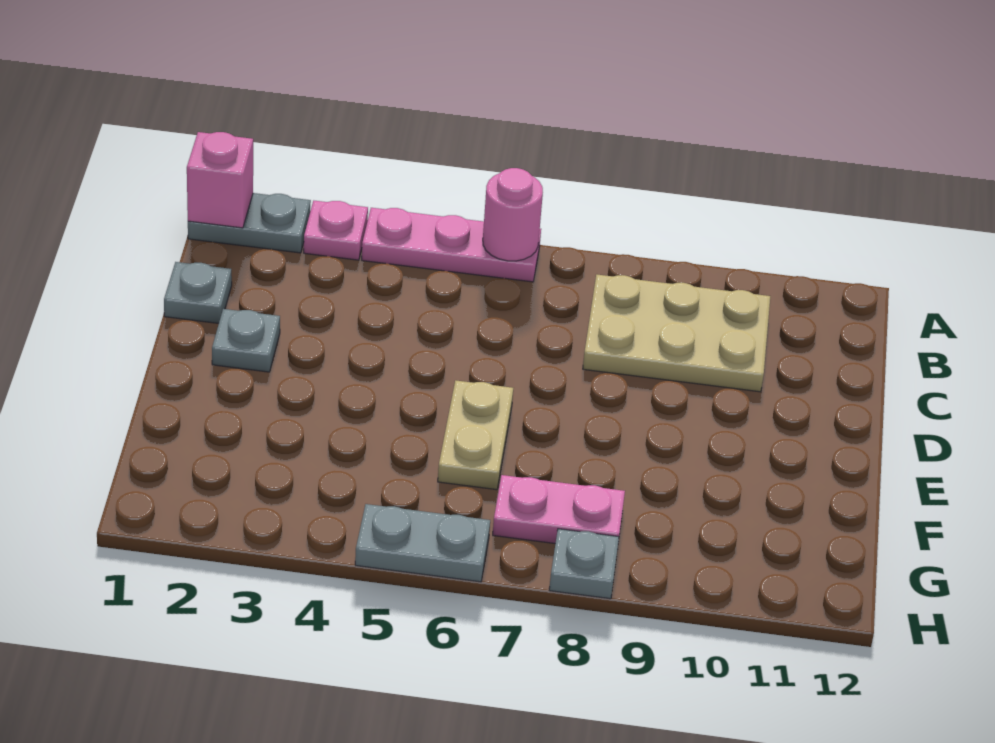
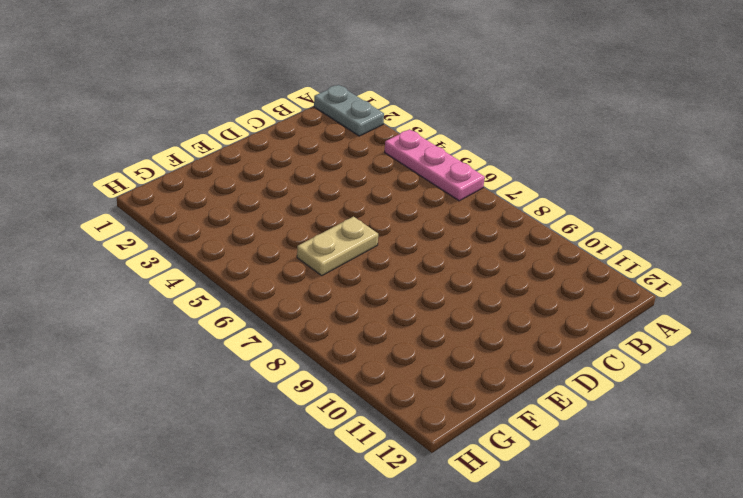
none -> pink plate A3 level 1
none -> tan plate B8:C10 level 1
none -> grey plate C1 level 1

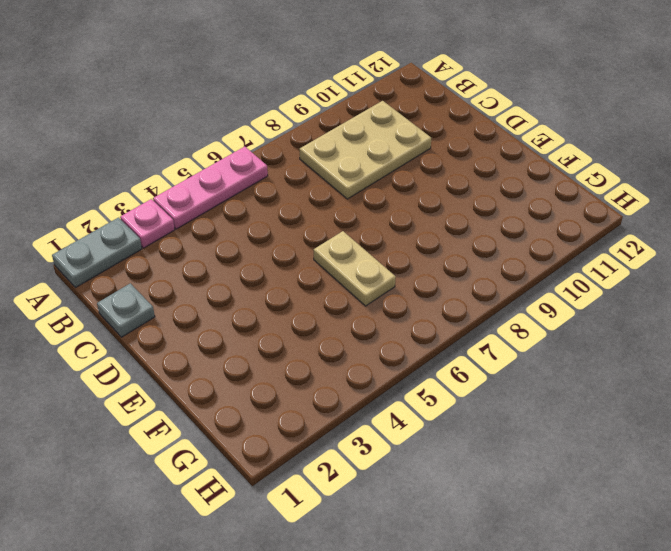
none -> grey plate D2 level 1
none -> pink plate G7:G8 level 1
none -> grey plate H5:H6 level 1

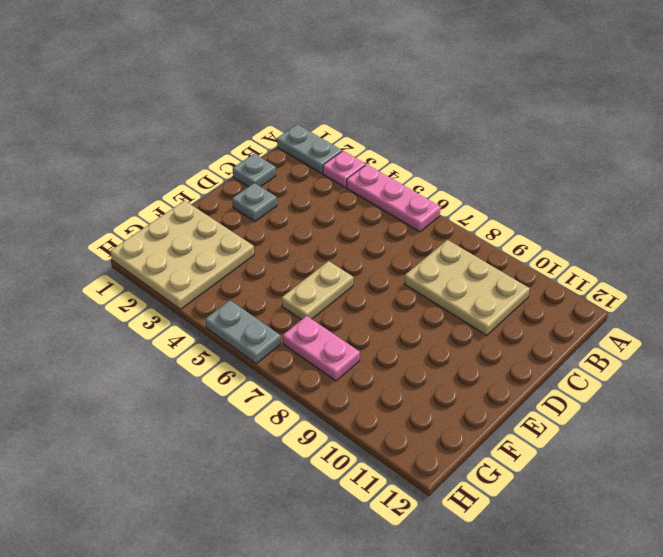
tan plate F1:H3 level 1 -> none
none -> grey plate H8 level 1
none -> pink brick A1 level 2
none -> pink round brick A6 level 2

